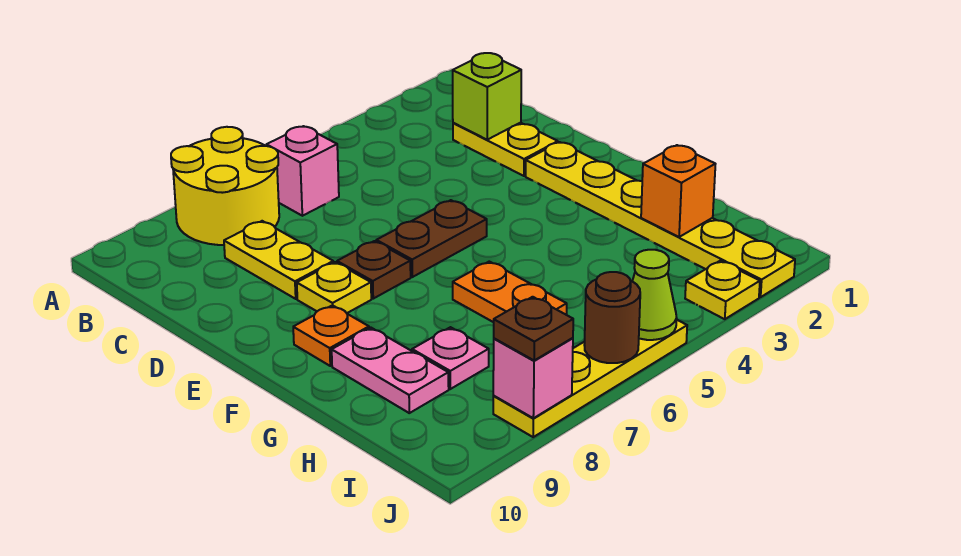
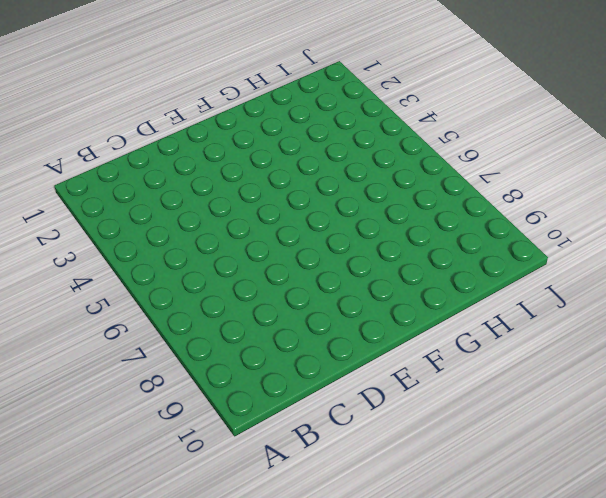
none -> yellow round brick A7:B8 level 1
none -> pink brick B6 level 1
none -> yellow plate C2:D2 level 1

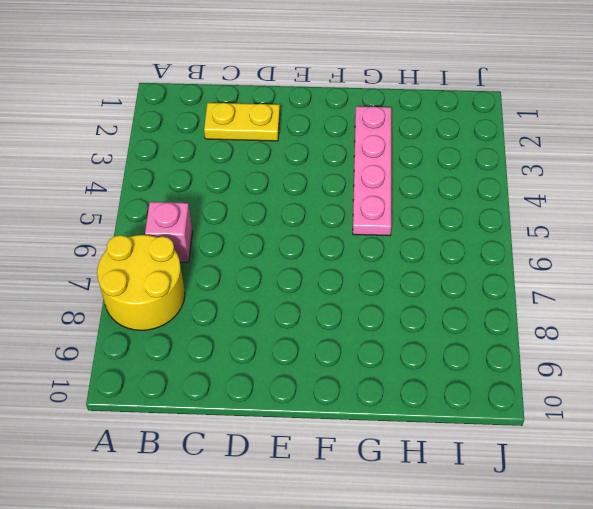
pink plate G2:G5 level 1 -> yellow plate E2:J2 level 1
none -> yellow plate C8:D8 level 1
none -> brown plate E5:E6 level 1
none -> brown plate E7 level 1

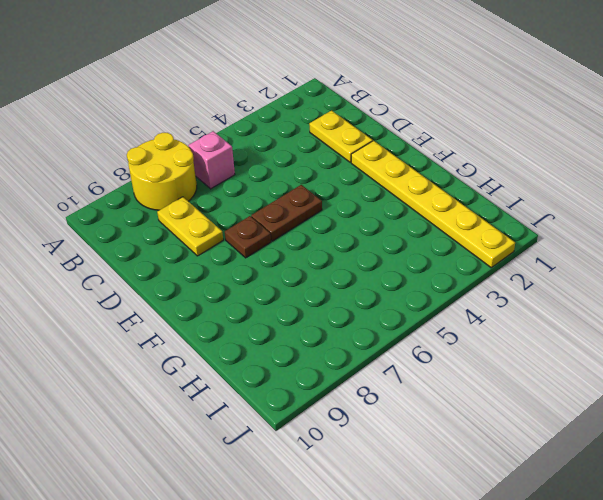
none -> yellow plate E8 level 1
none -> orange plate F9 level 1
none -> orange plate G6:H6 level 1

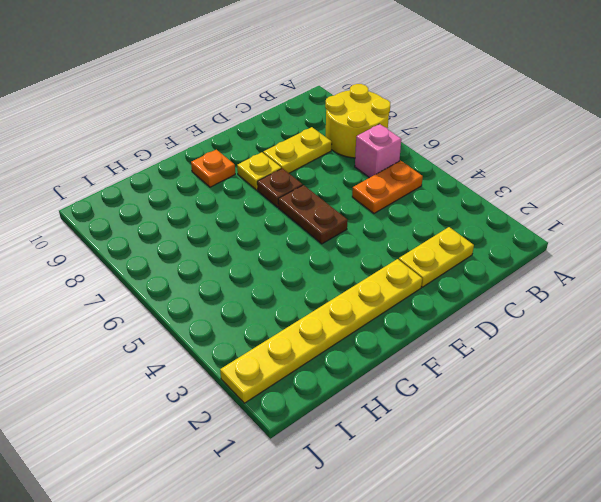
orange plate B5:C5 level 1 -> orange plate G6:H6 level 1
none -> pink plate G9:H9 level 1
none -> pink plate H8 level 1
none -> yellow plate J3 level 1

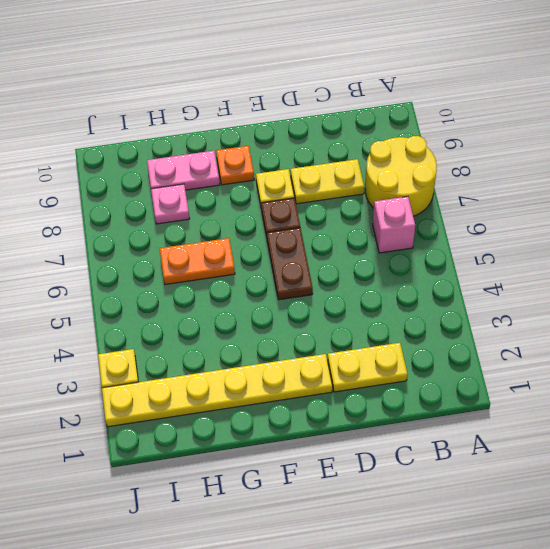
none -> yellow plate J5:J8 level 1
none -> lime brick C2 level 2
none -> orange brick H2 level 2

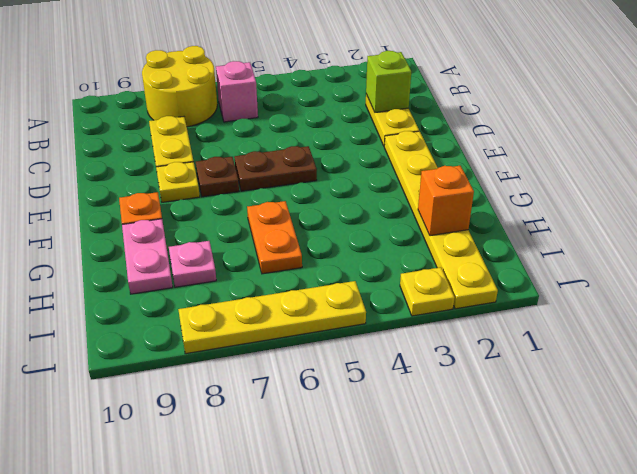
none -> lime cone J5 level 2
none -> brown round brick J6 level 2
none -> pink brick J8 level 2

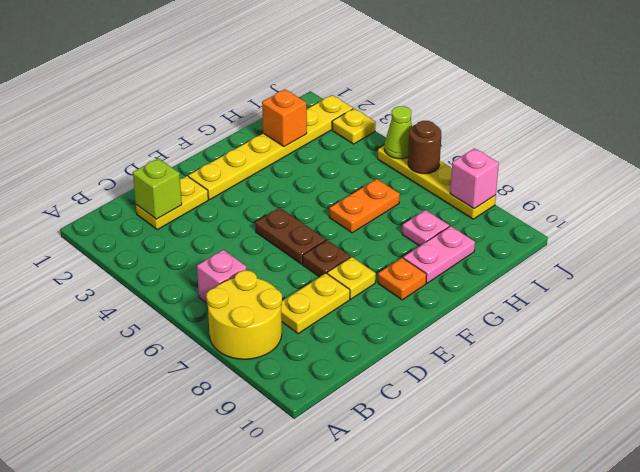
none -> brown plate J8 level 3

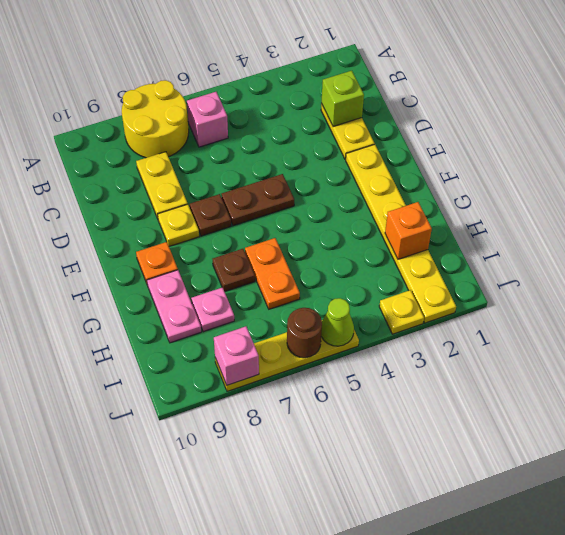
brown plate G7 level 1 -> brown plate J8 level 3

